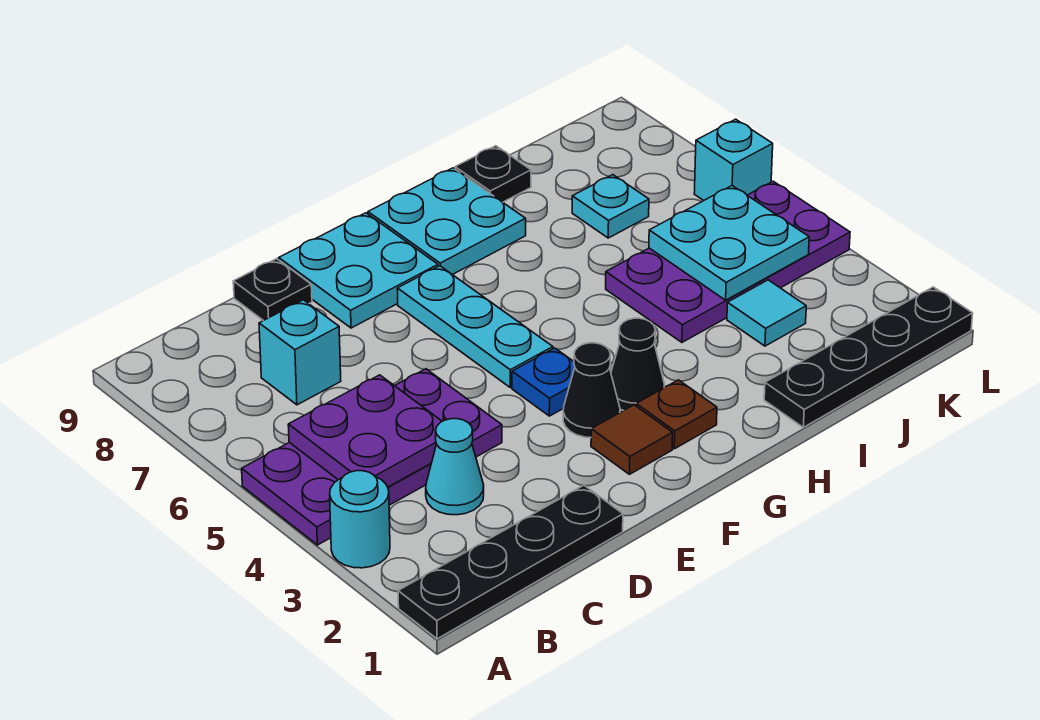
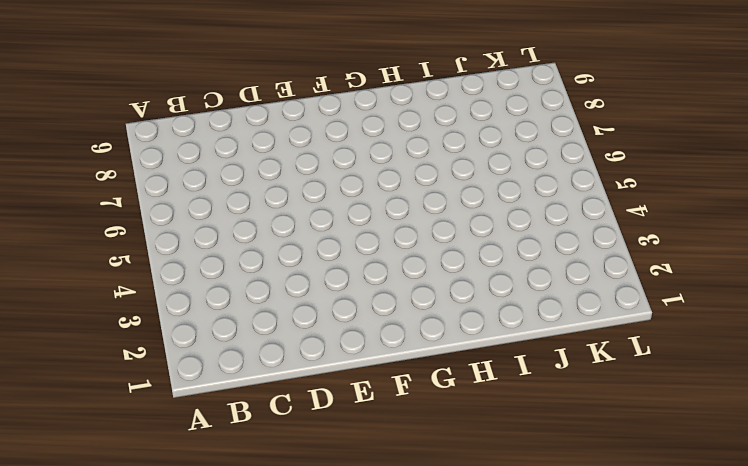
none -> black plate A1:D1 level 1
none -> cyan round brick A3 level 1
none -> purple plate A4:D5 level 1

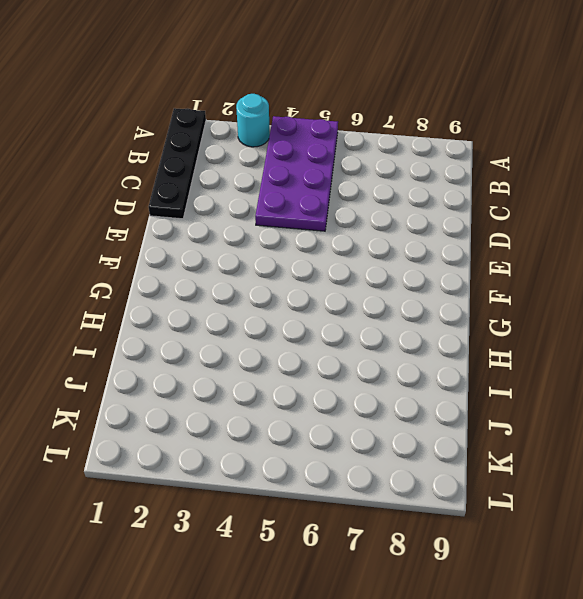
none -> cyan cone C3 level 1
none -> cyan brick C7 level 1
none -> black plate D9 level 1

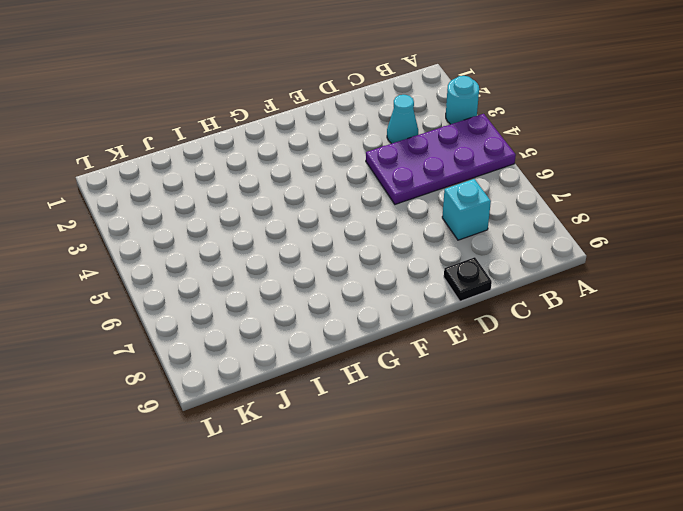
none -> black plate A1:D1 level 1
none -> cyan plate E8:F9 level 1
none -> brown tile F2 level 1

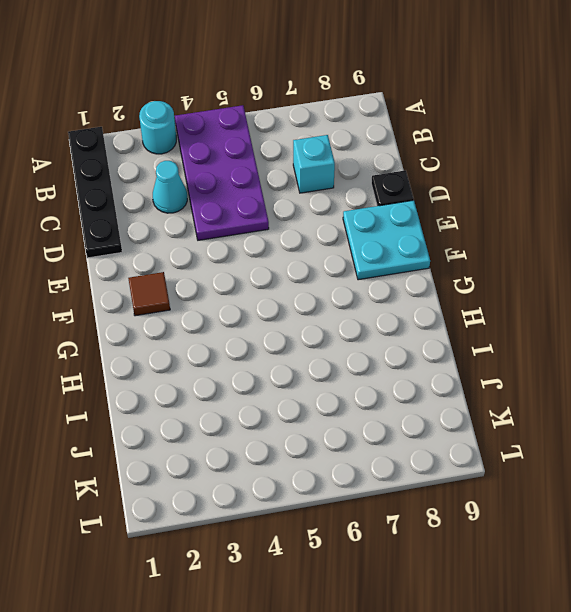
none -> black cone F3 level 1
none -> blue plate F4 level 1
none -> cyan plate F5:F7 level 1

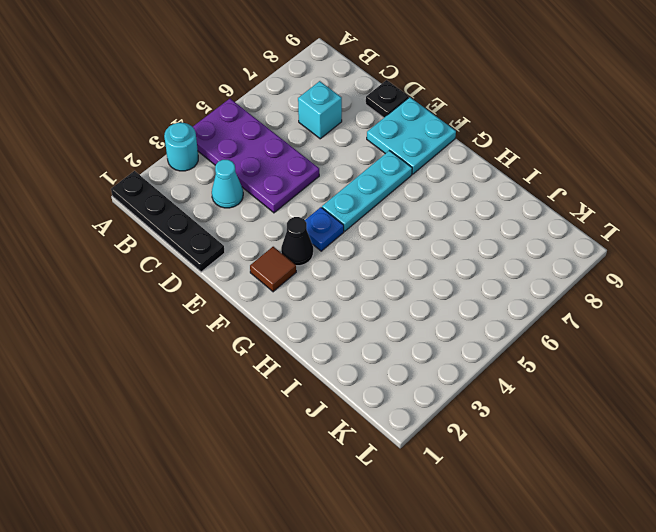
none -> brown plate G2 level 1
none -> black cone G3 level 1
none -> cyan plate G8:H9 level 1

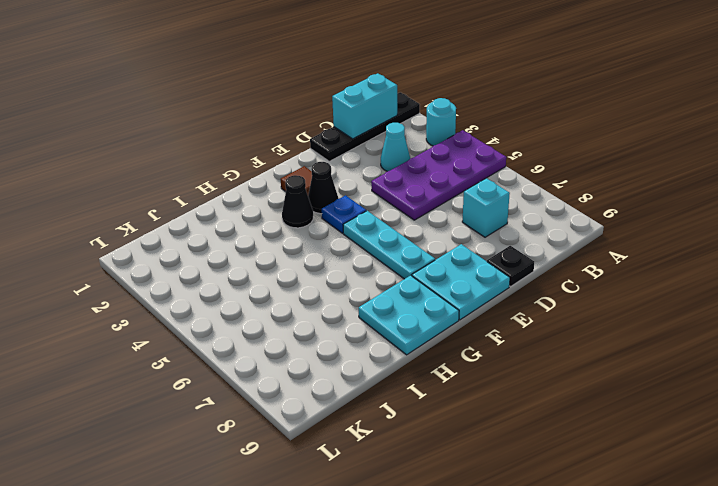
cyan brick B1:C1 level 2 -> none
none -> brown plate G2 level 1
none -> black plate I1:L1 level 1
none -> purple plate I4:L5 level 1

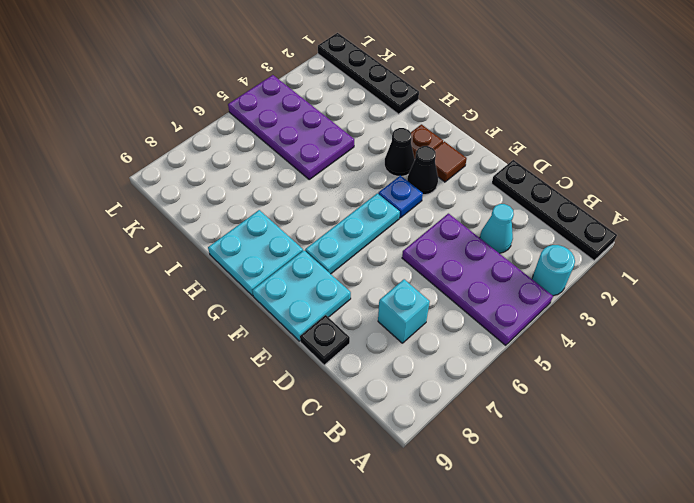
none -> black plate I9 level 1
none -> cyan tile J3 level 1
none -> cyan plate J7 level 1

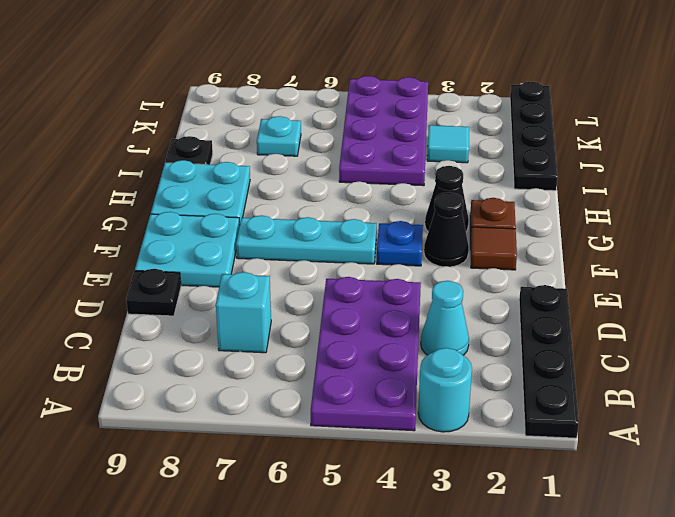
none -> cyan brick L6 level 1
none -> purple plate B4:C5 level 2
none -> cyan plate J4:K5 level 2

